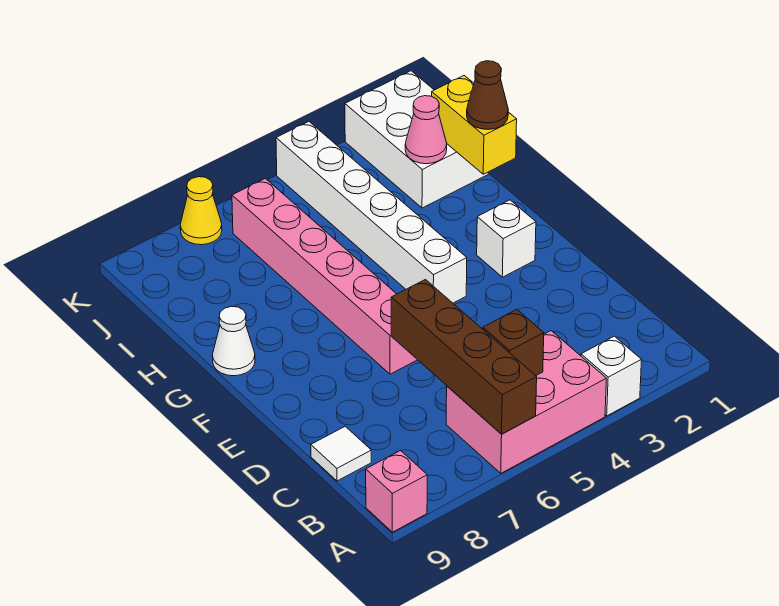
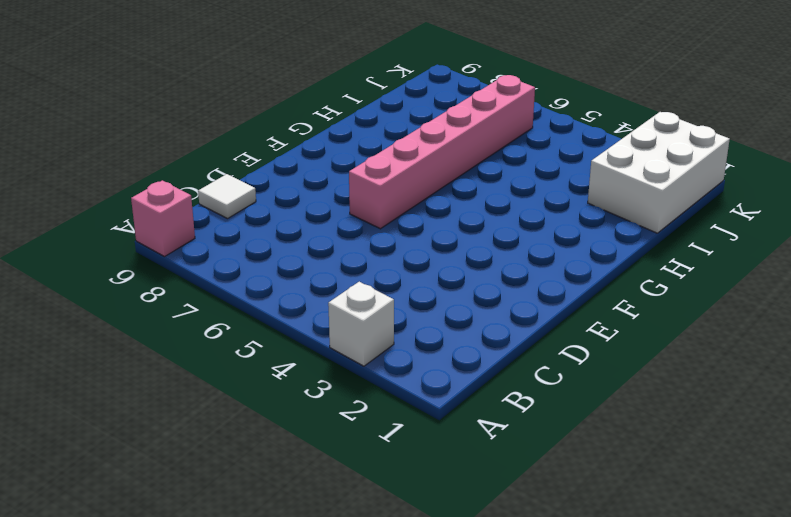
none -> pink brick A4:B6 level 1
none -> white brick F2 level 1
none -> white brick F4:K4 level 1

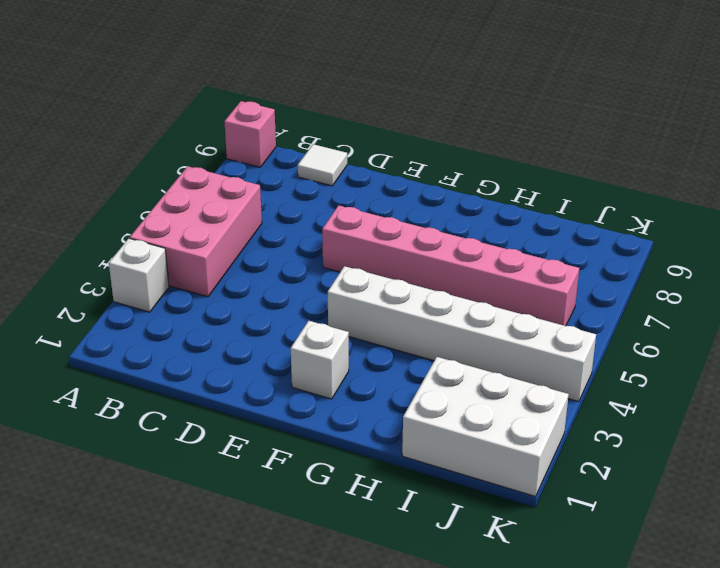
none -> white cone G9 level 1
none -> yellow cone K7 level 1
none -> brown brick A6:D6 level 2

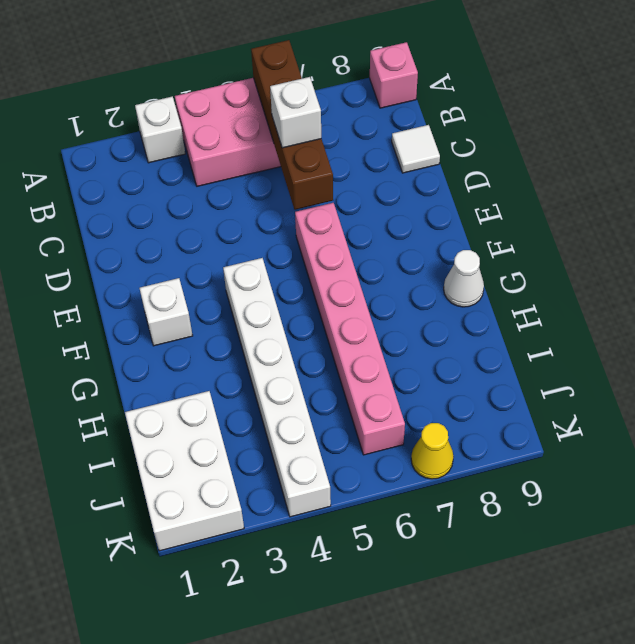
white brick C6 level 3 -> none
none -> brown brick B5 level 2
none -> yellow brick H1:I1 level 2
none -> pink cone I2 level 2

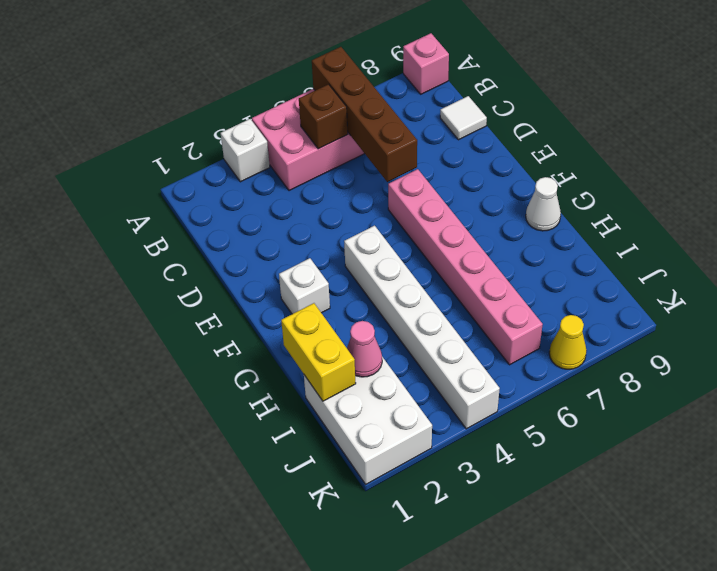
none -> brown cone H1 level 3

